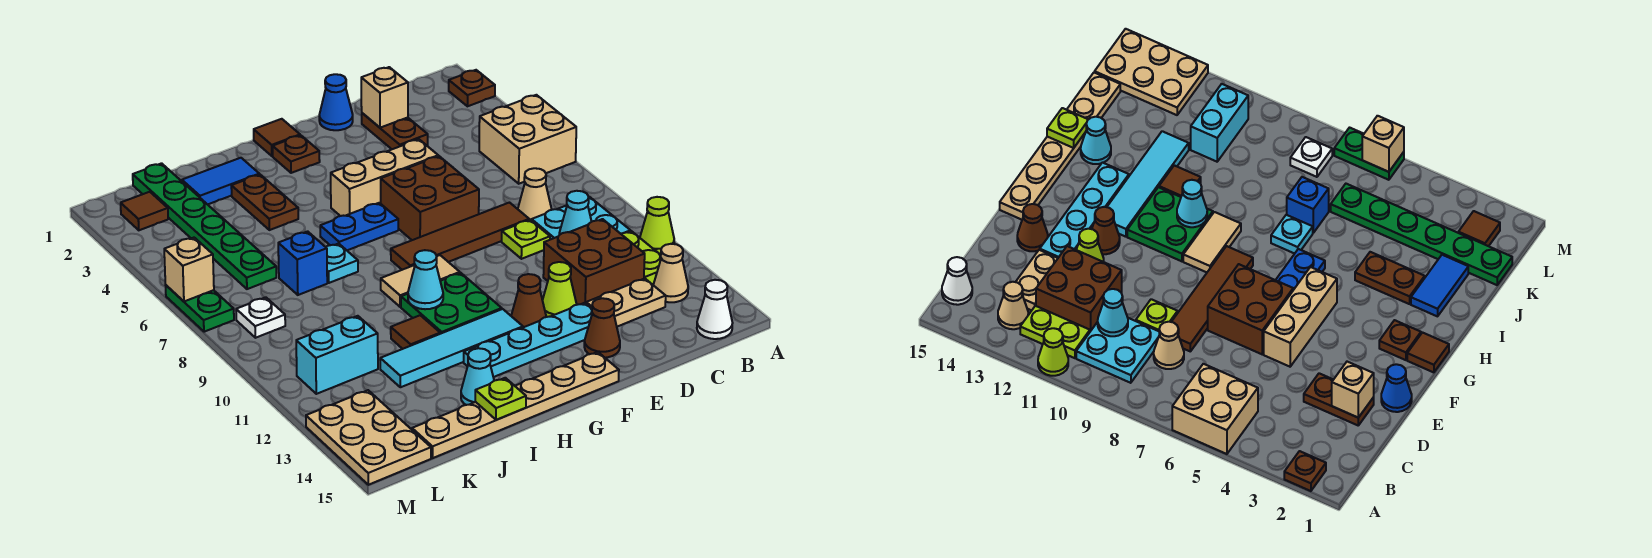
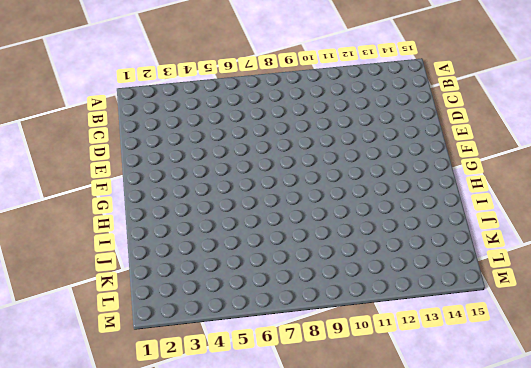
none -> brown plate A2 level 1
none -> tan brick A5:B6 level 1
none -> lime cone A11 level 1
none -> cyan plate B9:C10 level 1

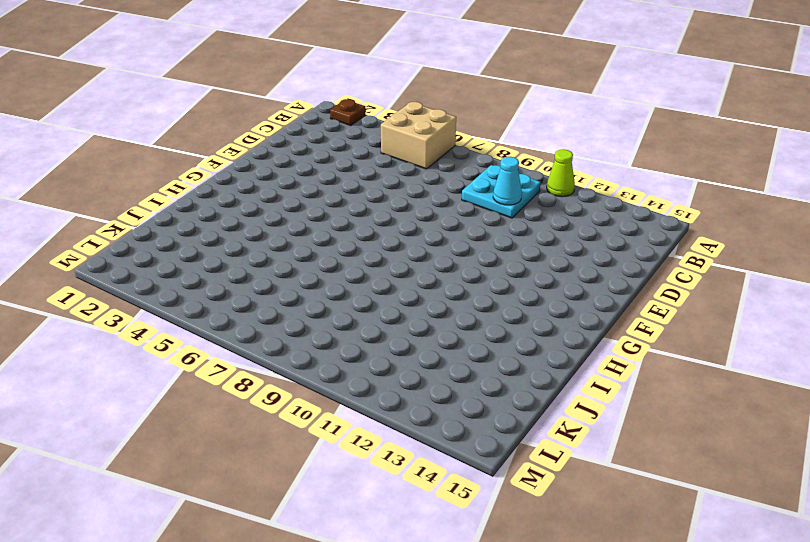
none -> lime plate B11:B12 level 1
none -> tan cone B13 level 1
none -> white cone B15 level 1
none -> tan cone C8 level 1

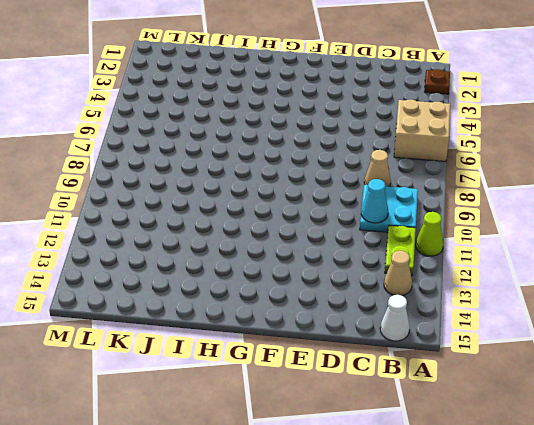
none -> brown brick C11:D12 level 1
none -> tan plate C13:D13 level 1
none -> brown plate D2:D3 level 1
none -> brown tile D8:G8 level 1

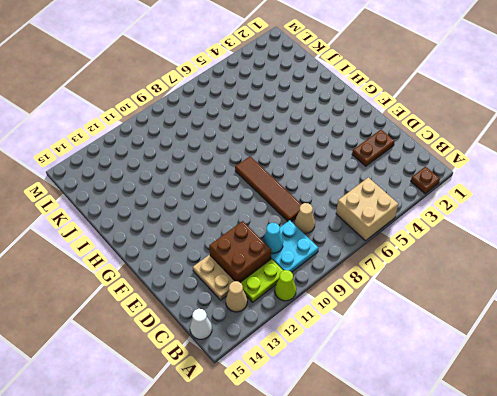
none -> lime plate D9 level 1
none -> blue cone E1 level 1
none -> tan brick E5:G5 level 1
none -> brown brick E6:F7 level 1

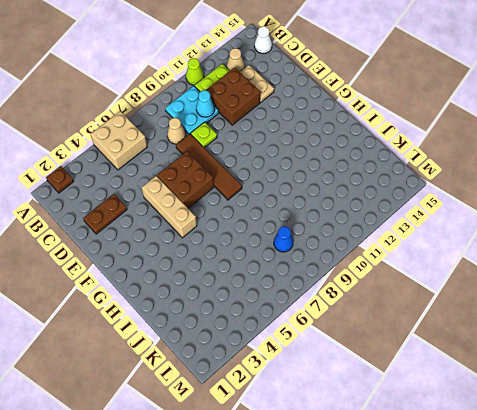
blue cone K8 level 1 -> blue cone E1 level 1
none -> lime cone E12 level 1
none -> cyan plate E13:H13 level 1
none -> brown cone E14 level 1
none -> brown cone F12 level 1

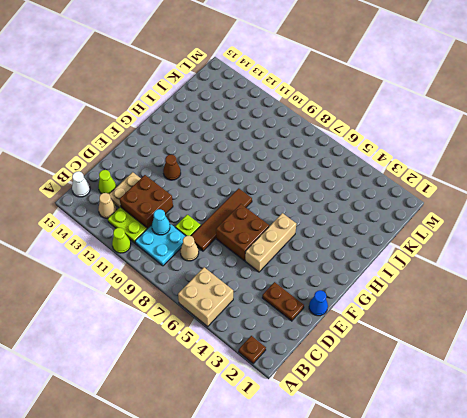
lime cone C14 level 1 -> lime cone E12 level 1
none -> cyan plate E13:H13 level 1
none -> brown cone E14 level 1
none -> tan plate F15:K15 level 1
none -> brown tile G1 level 1

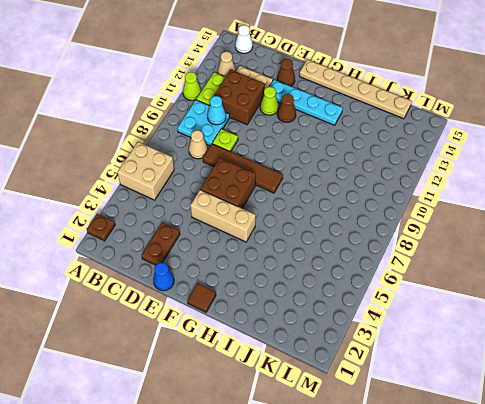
none -> brown plate G2 level 1
none -> blue plate G6:H6 level 1
none -> tan tile G9:H9 level 1
none -> green plate G10:H11 level 1

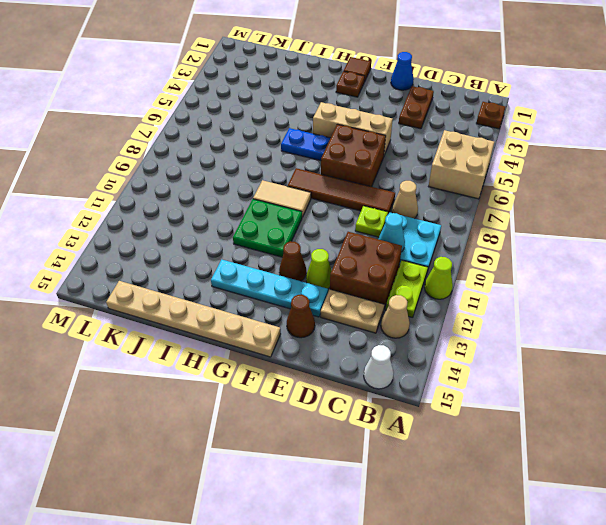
none -> cyan tile G12:J12 level 1
none -> blue tile I2:J2 level 1
none -> brown plate I3:I4 level 1
none -> cyan plate I7 level 1

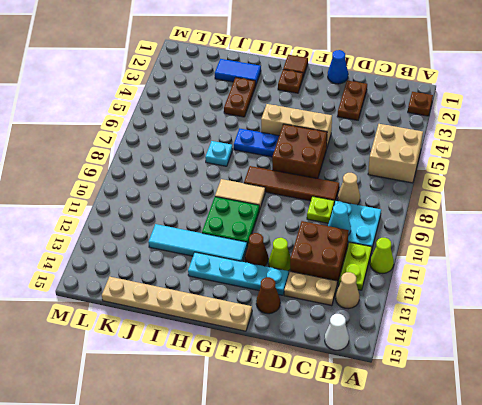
none -> brown tile I11 level 1
none -> cyan cone I14 level 1
none -> blue brick J7 level 1
none -> green plate K1:K6 level 1

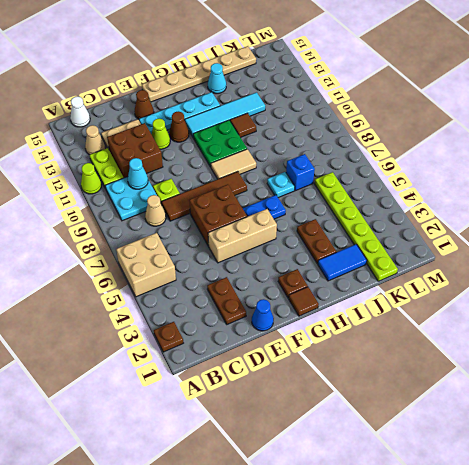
lime plate K1:K6 level 1 -> green plate K1:K6 level 1
none -> cyan brick K11:L11 level 1
none -> brown tile L2 level 1
none -> white plate L8 level 1
none -> tan plate L13:M15 level 1

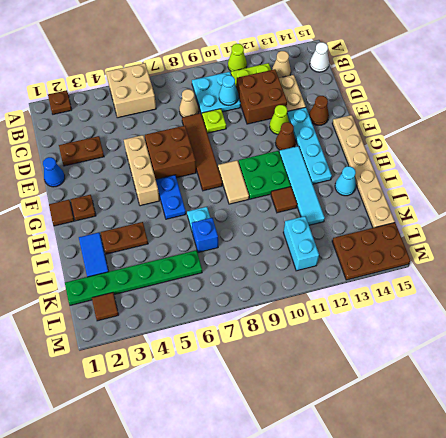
brown plate L13:M15 level 1 -> tan plate L13:M15 level 1
none -> white plate L8 level 1
none -> green plate M6:M7 level 1
none -> tan brick D2 level 2
none -> cyan cone H10 level 2

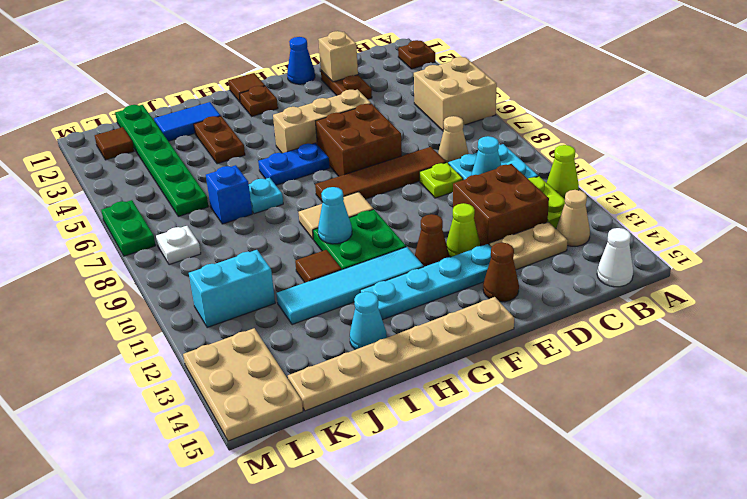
none -> lime plate I15 level 2
none -> tan brick M6 level 2

